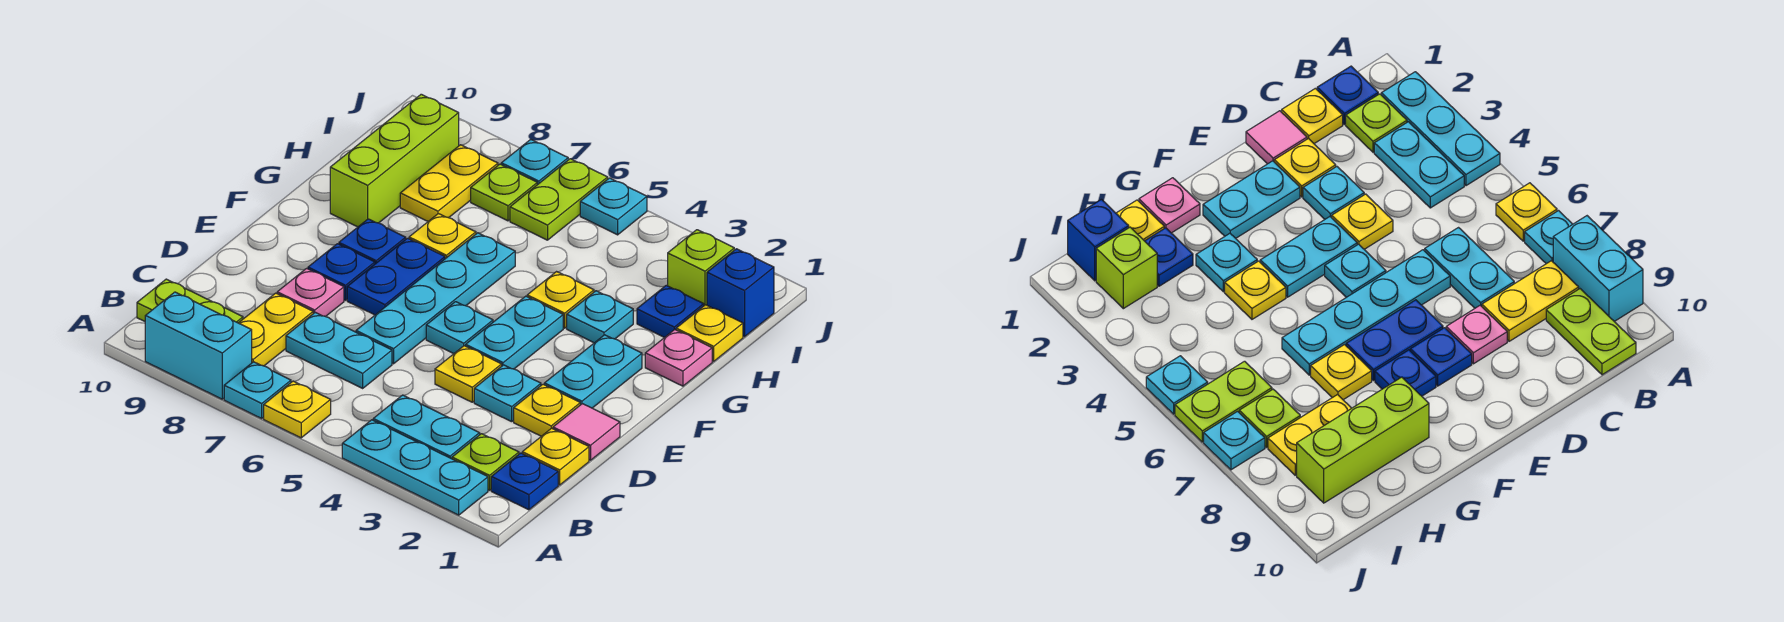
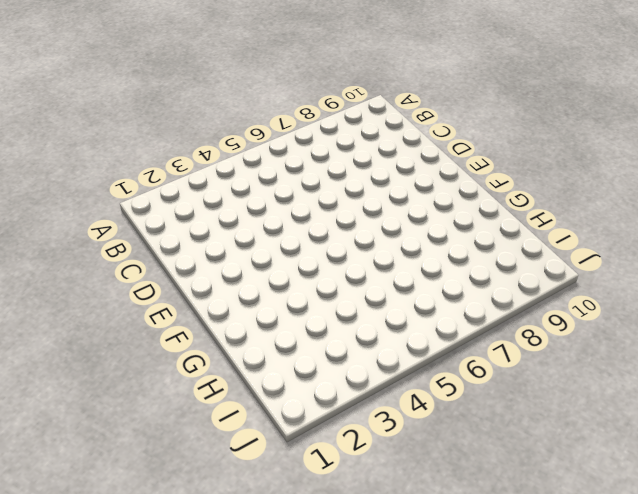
none -> cyan plate A2:A4 level 1
none -> yellow plate A6 level 1
none -> cyan plate A7 level 1
none -> cyan brick A8:A9 level 1

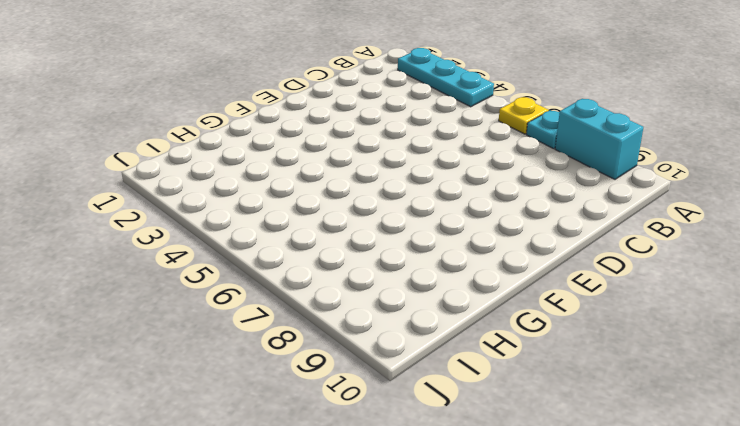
none -> blue plate B1 level 1
none -> lime plate B2 level 1
none -> cyan plate B3:B4 level 1
none -> yellow plate B8:C8 level 1

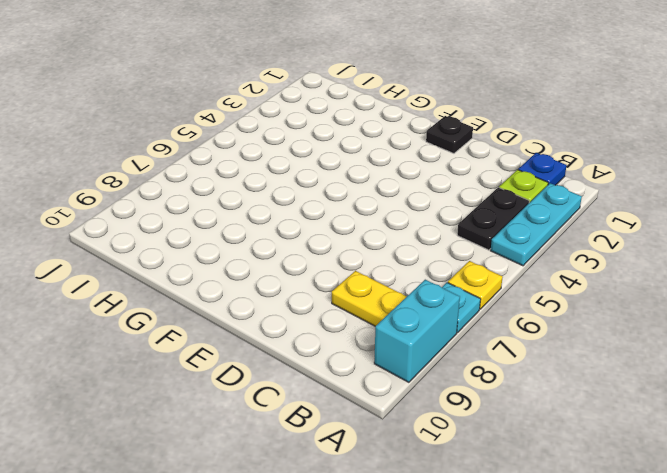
black plate B3:B4 level 1 -> cyan plate B3:B4 level 1
black plate E1 level 1 -> none
none -> lime plate B9:B10 level 1
none -> yellow plate C1 level 1
none -> cyan plate C6:C7 level 1
none -> pink tile D1 level 1

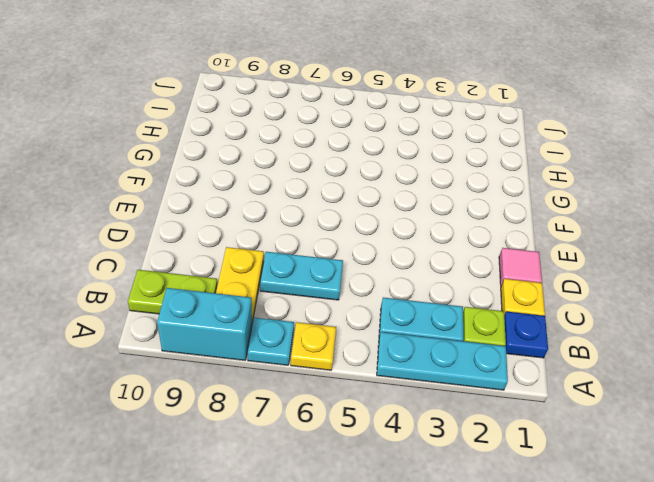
none -> yellow plate D2 level 1
none -> cyan plate D3 level 1
none -> yellow plate D4 level 1
none -> cyan plate D6:G6 level 1

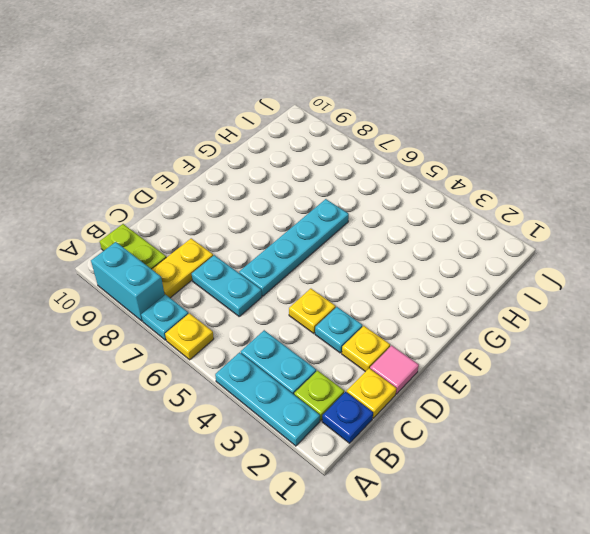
none -> pink plate D8 level 1
none -> cyan plate E2:F2 level 1
none -> cyan plate E4:F4 level 1
none -> cyan plate E5 level 1

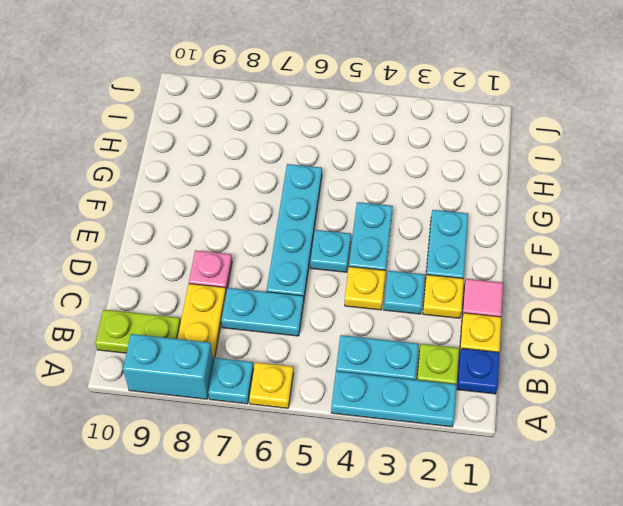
none -> blue plate E7:F7 level 1
none -> blue plate E8 level 1
none -> blue plate F8 level 1
none -> pink plate G1 level 1

